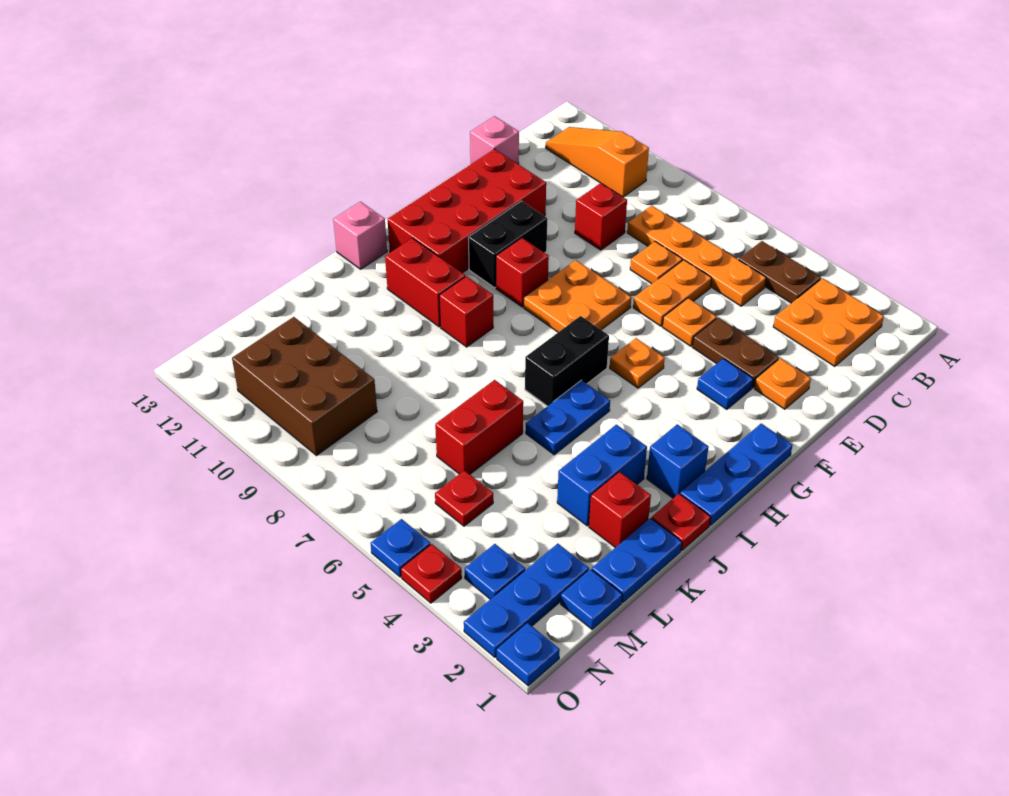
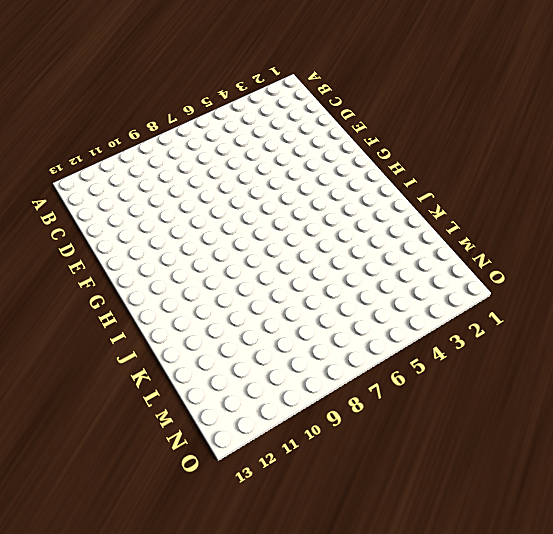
none -> orange plate B2:C3 level 1
none -> brown plate B4:B5 level 1
none -> orange slope B10:B12 level 1 top 10
none -> orange plate C5:C8 level 1

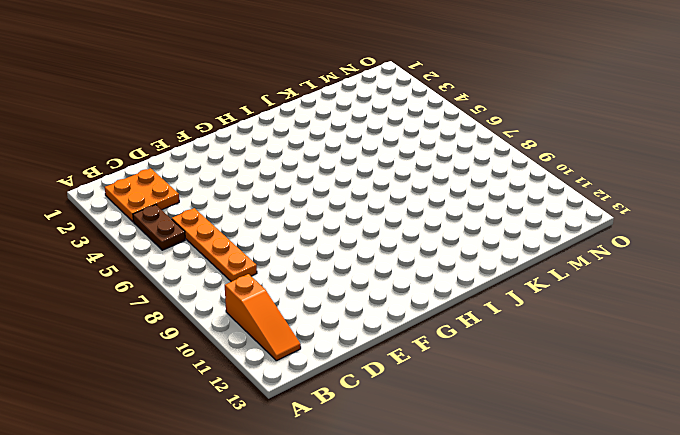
none -> orange plate D6:E6 level 1
none -> orange plate D7 level 1
none -> red brick D9 level 1
none -> pink brick D13 level 1

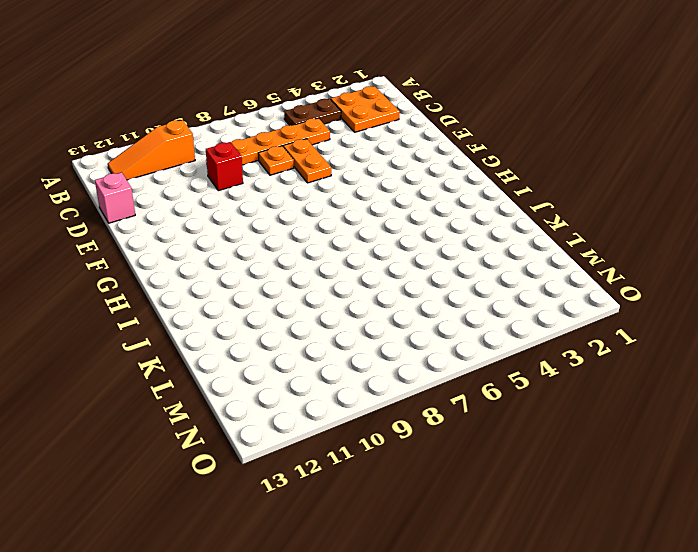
none -> orange plate E2 level 1
none -> brown plate E3:E4 level 1
none -> orange plate E5 level 1
none -> red brick E11:H12 level 1

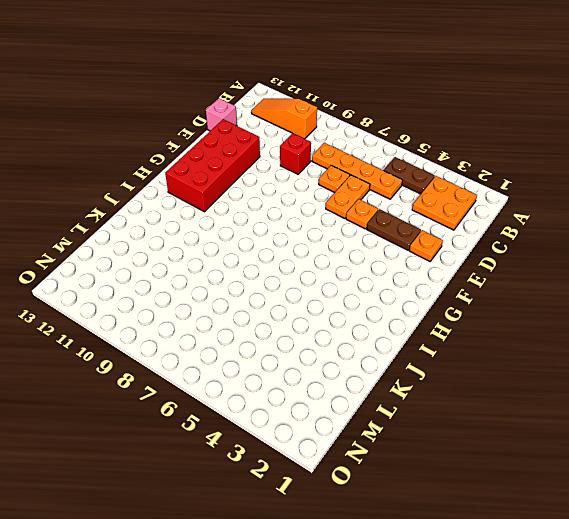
none -> blue plate F3 level 1
none -> orange plate F7:G8 level 1
none -> black brick F10:G10 level 1
none -> blue plate G1:I1 level 1

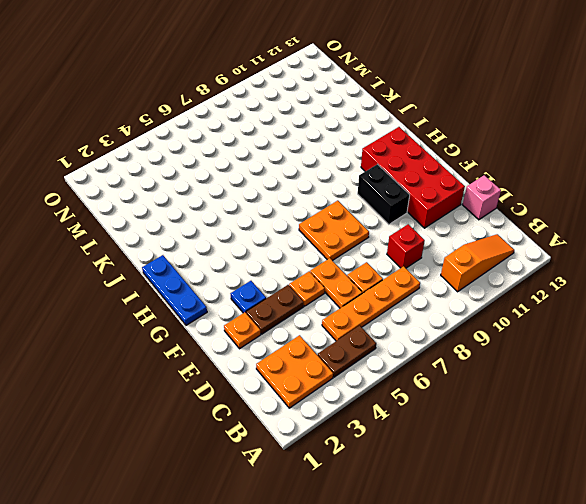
none -> orange plate G5 level 1
none -> red brick G9 level 1
none -> black brick H6:I6 level 1
none -> blue brick I2 level 1

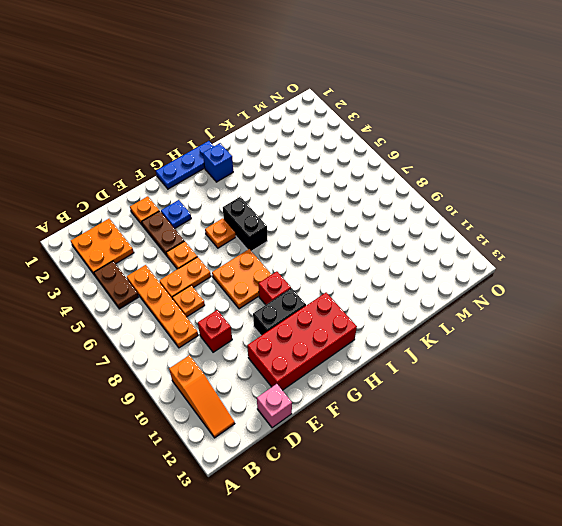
black brick H5:H6 level 1 -> black brick H6:I6 level 1
none -> blue plate I5:J5 level 1
none -> red brick I9 level 1
none -> red brick I10:I11 level 1
none -> pink brick I13 level 1

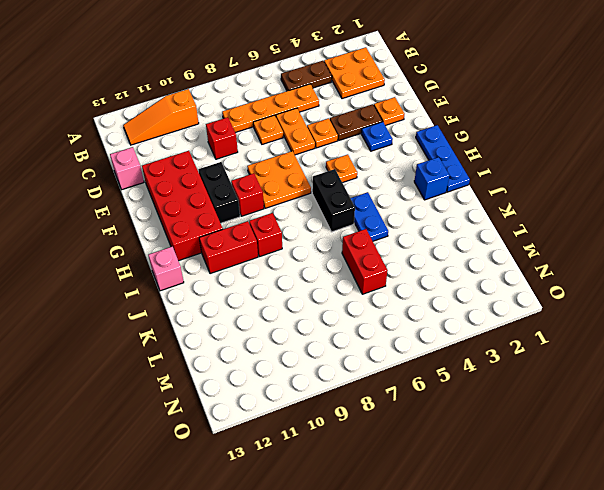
none -> red plate J1 level 1
none -> blue brick J3:K3 level 1
none -> blue plate K1:L1 level 1
none -> red brick K2 level 1

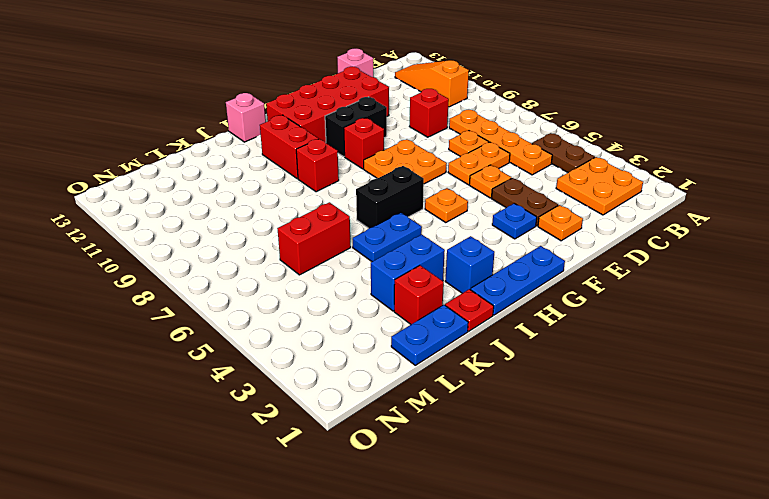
none -> blue plate M1 level 1
none -> blue plate M2:O2 level 1
none -> red plate M5 level 1
none -> brown brick M9:N11 level 1

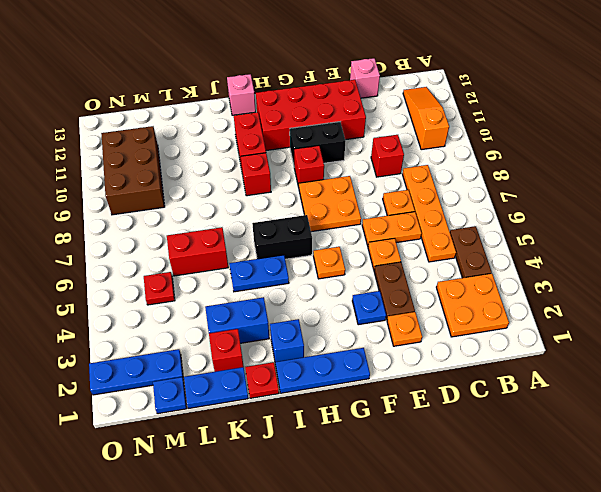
none -> blue plate N3 level 1
none -> blue plate O1 level 1
none -> red plate O4 level 1
none -> blue plate O5 level 1

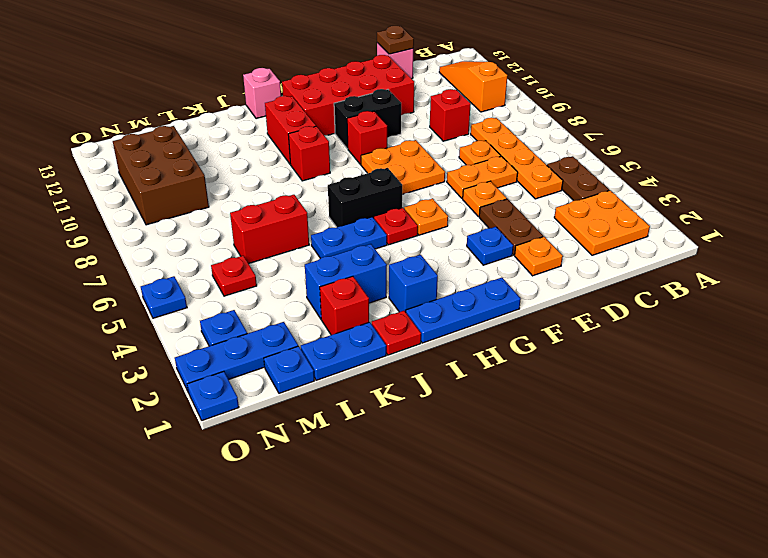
brown plate D13 level 2 -> none
red plate H5 level 1 -> red plate O4 level 1

